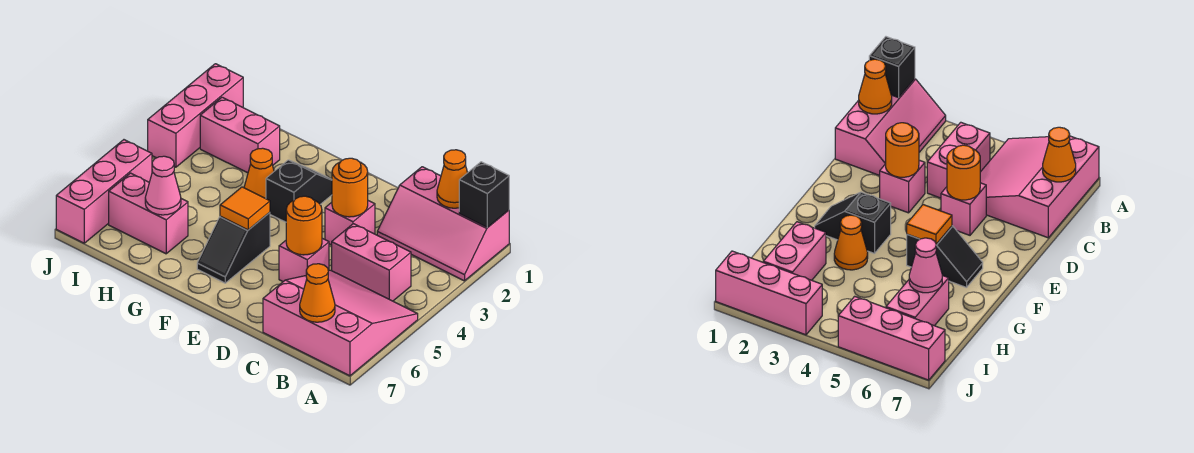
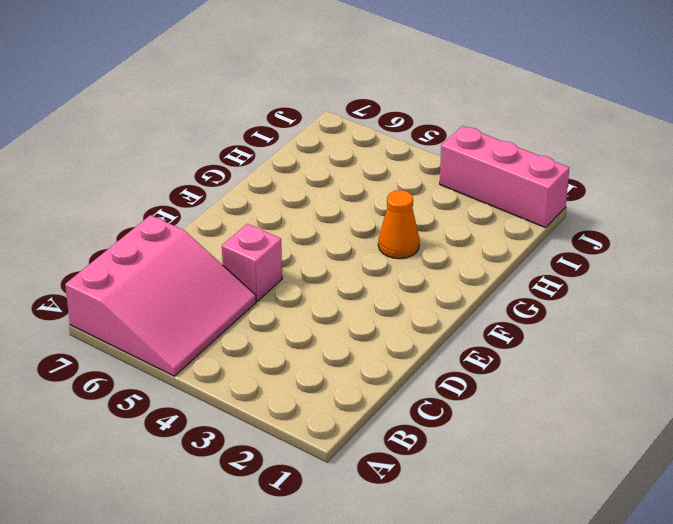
none -> pink slope A1:C2 level 1 top 1
none -> pink brick B4:C4 level 1
none -> pink brick D3 level 1

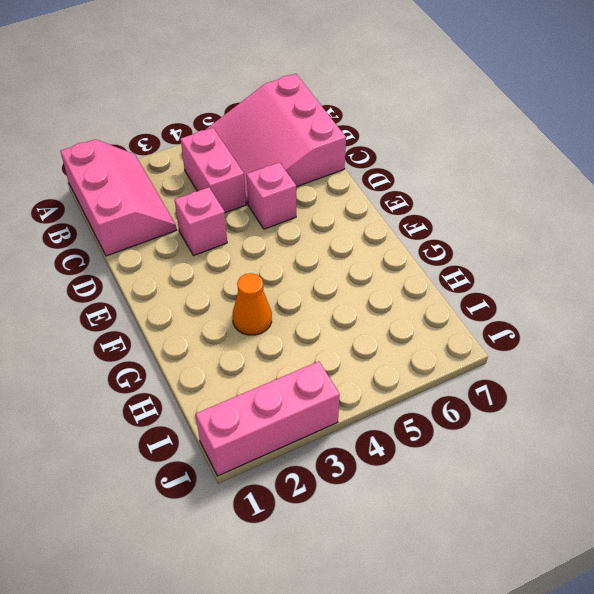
none -> black slope F2:F3 level 1 top 3
none -> black slope F5:F6 level 1 top 5
none -> pink brick H2:I2 level 1

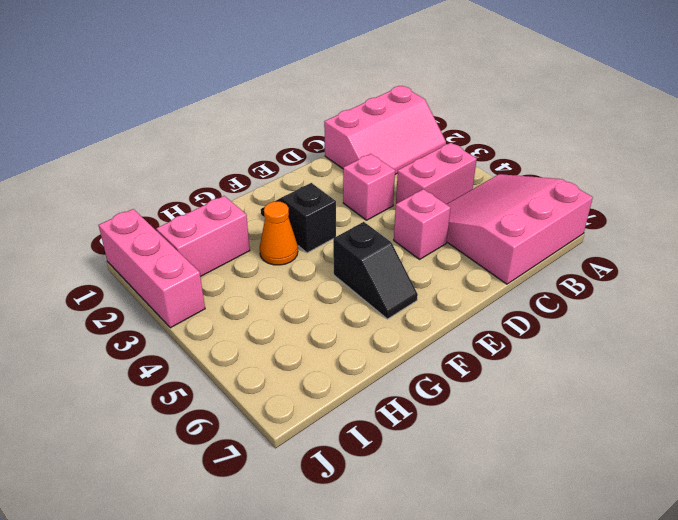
none -> pink brick H6:I6 level 1
none -> pink brick J5:J7 level 1
none -> black brick A1 level 2

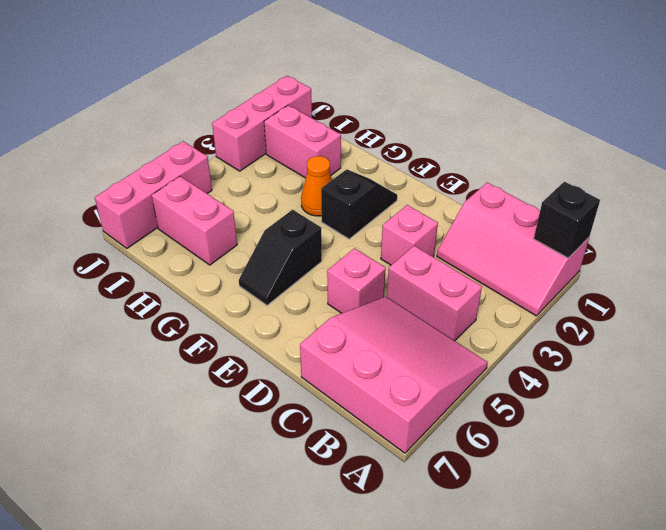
none -> orange cone B1 level 2
none -> orange cone B7 level 2
none -> orange round brick D3 level 2

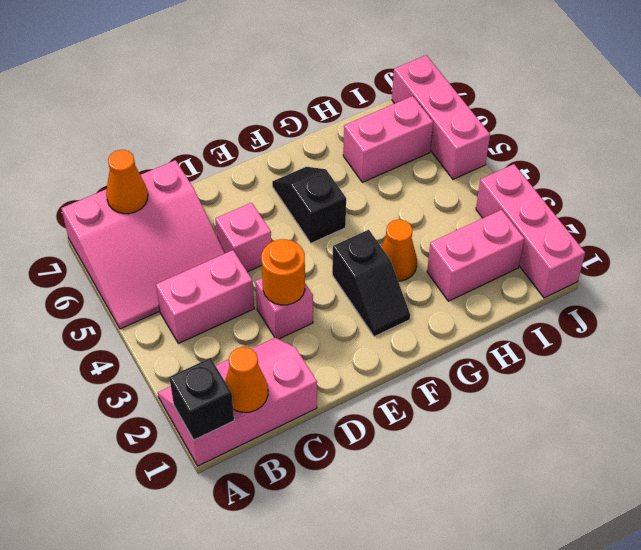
none -> orange round brick D5 level 2
none -> orange tile F5 level 2
none -> pink cone H6 level 2

